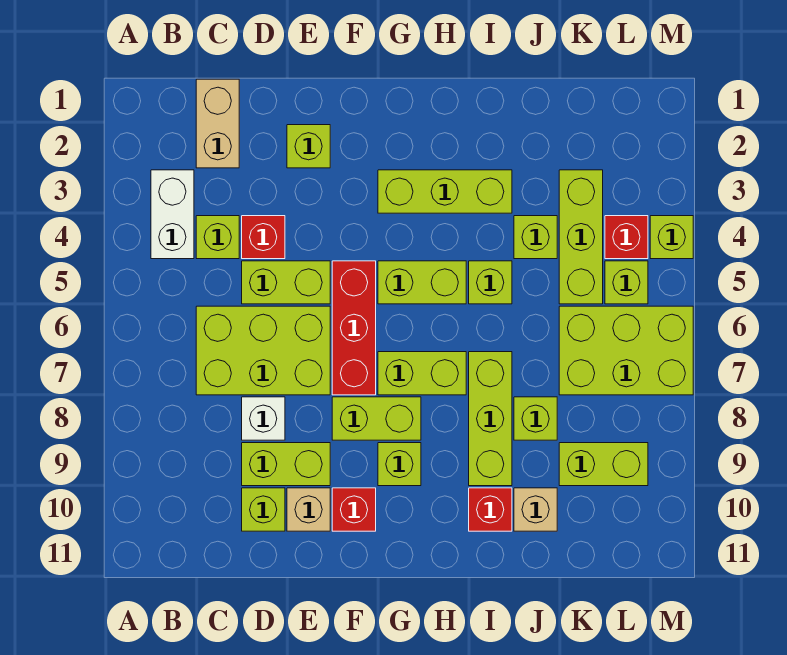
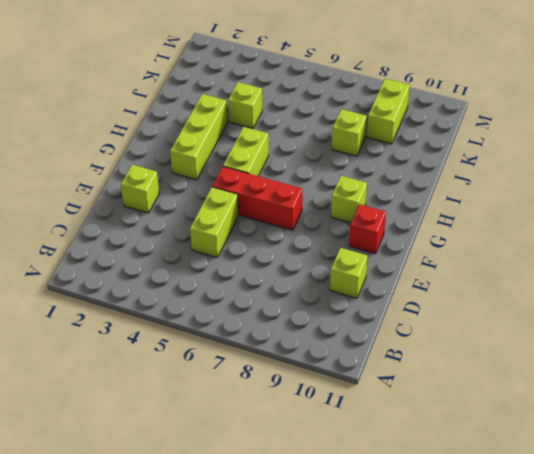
none -> white brick B3:B4 level 1
none -> tan brick C1:C2 level 1
none -> lime brick C4 level 1
none -> lime brick C6:E7 level 1

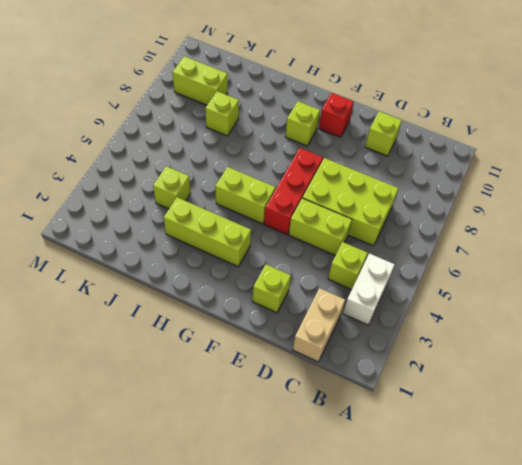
none -> red brick D4 level 1
none -> white brick D8 level 1
none -> lime brick D9:E9 level 1
none -> tan brick E10 level 1

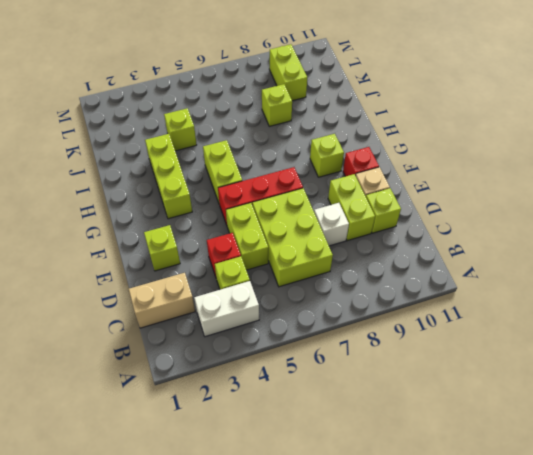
none -> lime brick F8:G8 level 1
none -> lime brick G7:H7 level 1
none -> lime brick I5 level 1
none -> lime brick I7:I9 level 1

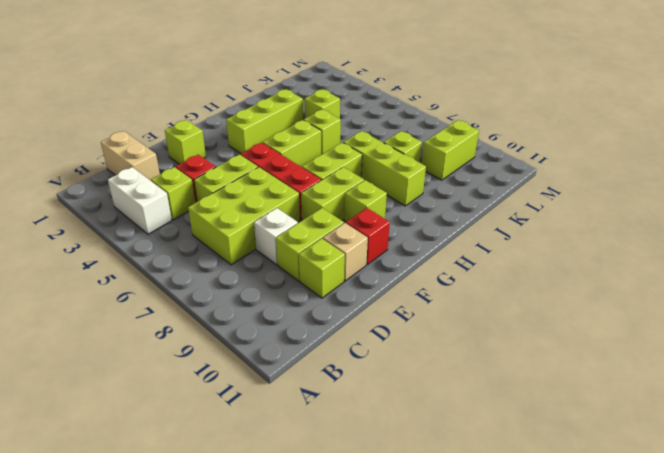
none -> red brick I10 level 1
none -> tan brick J10 level 1
none -> lime brick K3:K5 level 1
none -> lime brick K6:M7 level 1

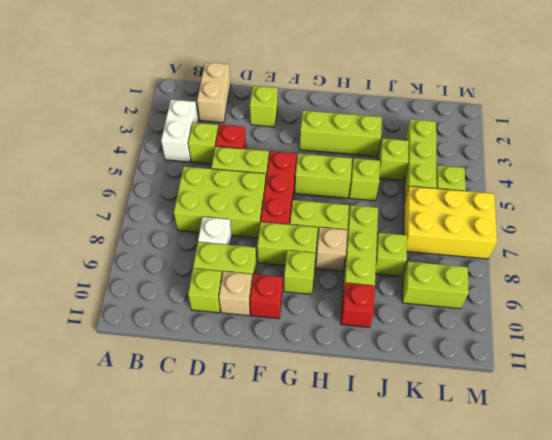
tan brick H8 level 1 -> tan brick J10 level 1
yellow brick K6:M7 level 1 -> lime brick K6:M7 level 1
none -> red brick L4 level 1
none -> lime brick M4 level 1

